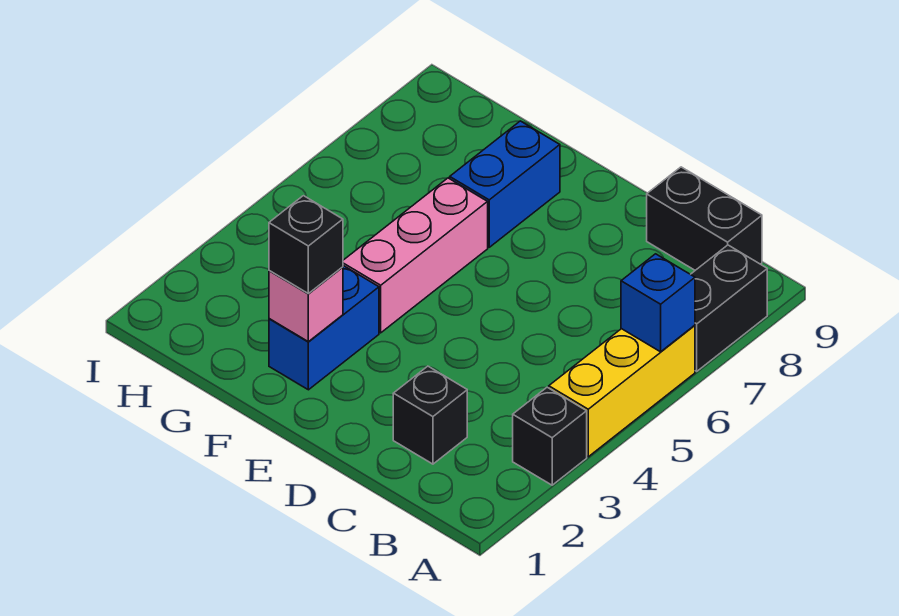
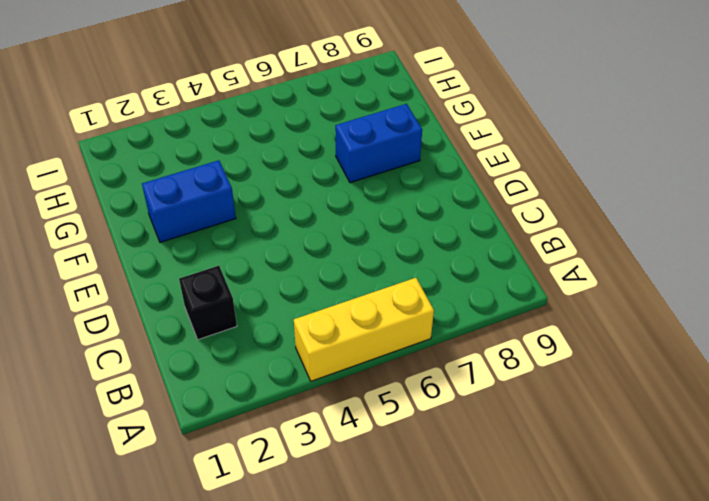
none -> black brick A3 level 1
none -> black brick A7:A8 level 1

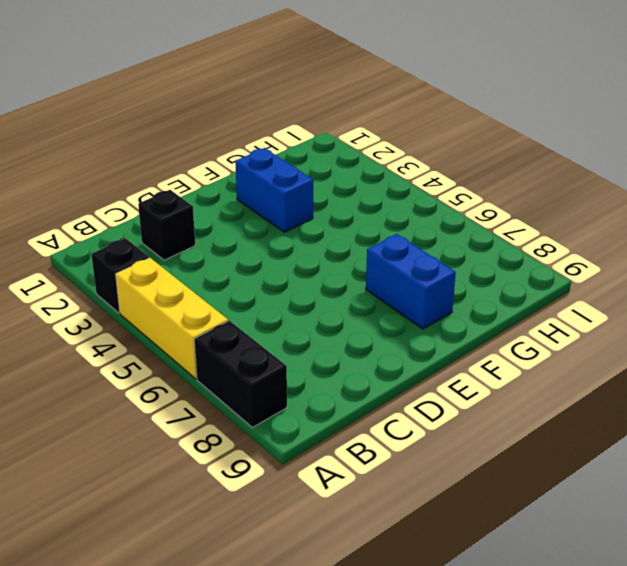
none -> black brick B9:C9 level 1
none -> pink brick F4:F6 level 1

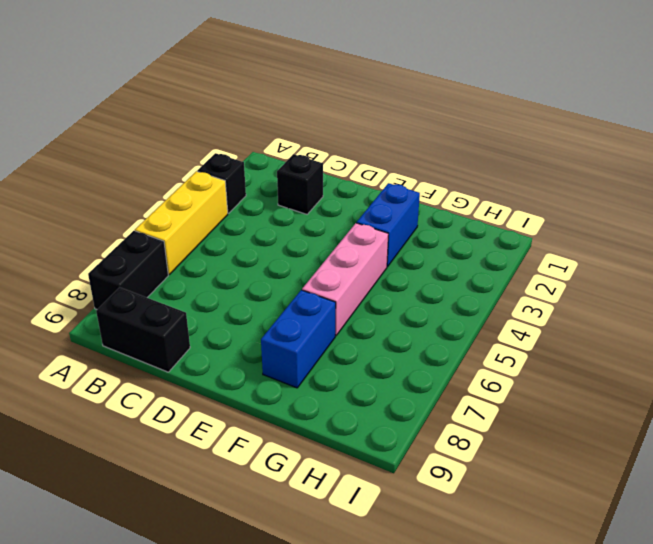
none -> blue brick A6 level 2
none -> pink brick F2 level 2

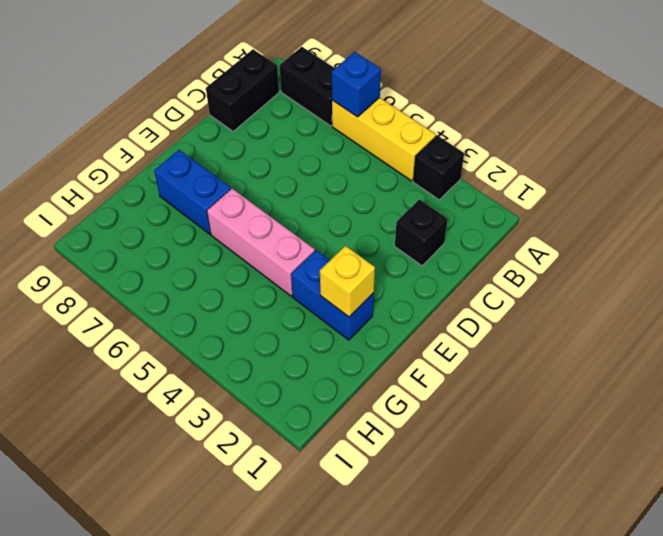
yellow brick F2 level 2 -> pink brick F2 level 2
none -> black brick F2 level 3

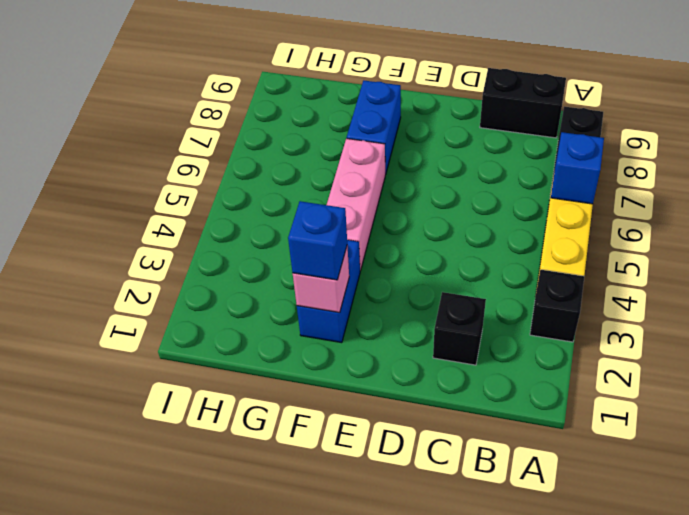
blue brick F2 level 3 -> black brick F2 level 3

